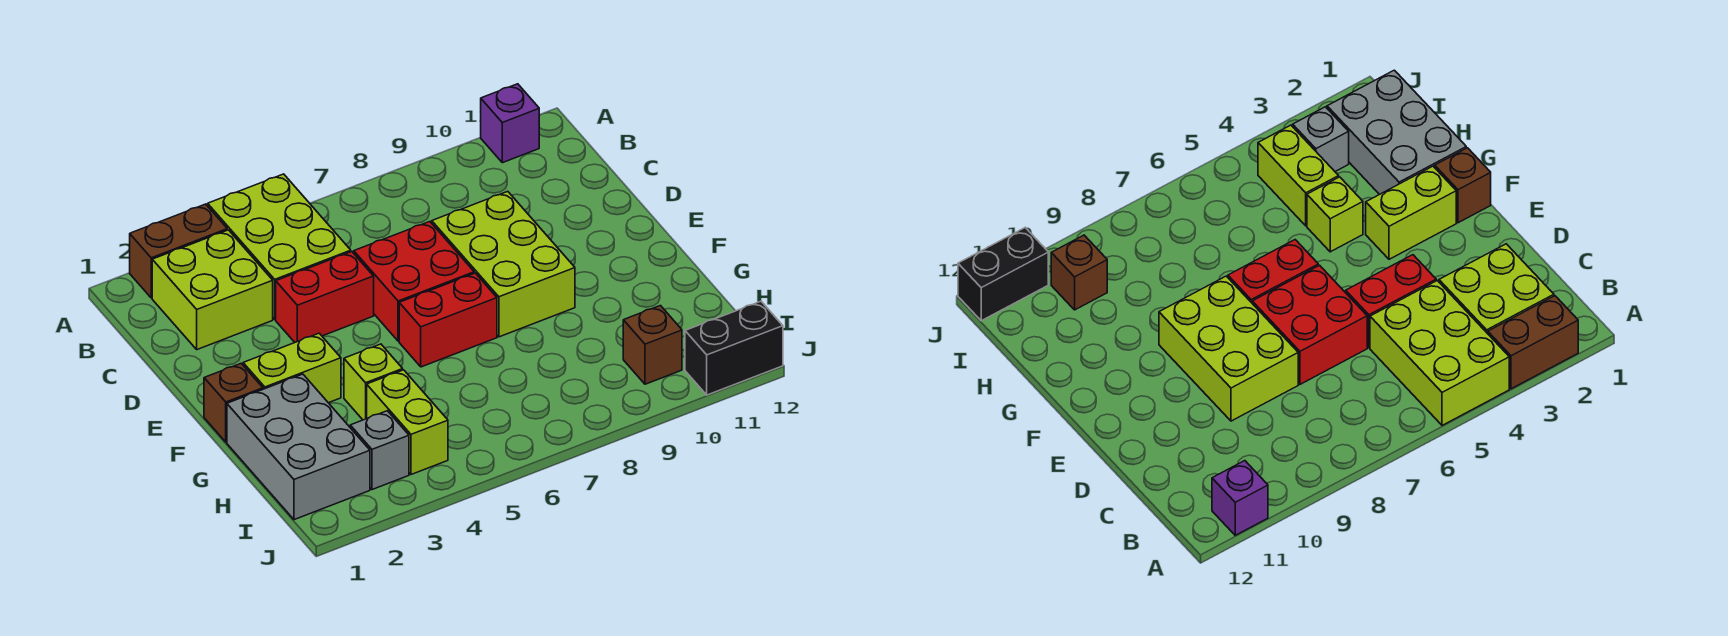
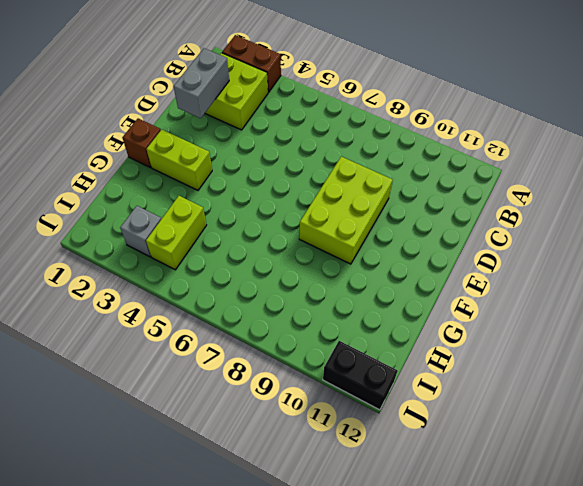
grey brick C2:D2 level 2 -> none
none -> lime brick A4:C5 level 1
none -> purple brick A11 level 1
none -> red brick D4:D5 level 1

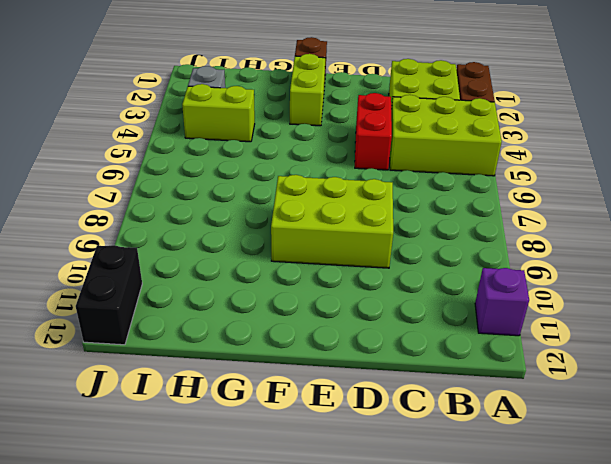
none -> red brick D6:E7 level 1
none -> red brick F6:F7 level 1
none -> grey brick G1:I2 level 1

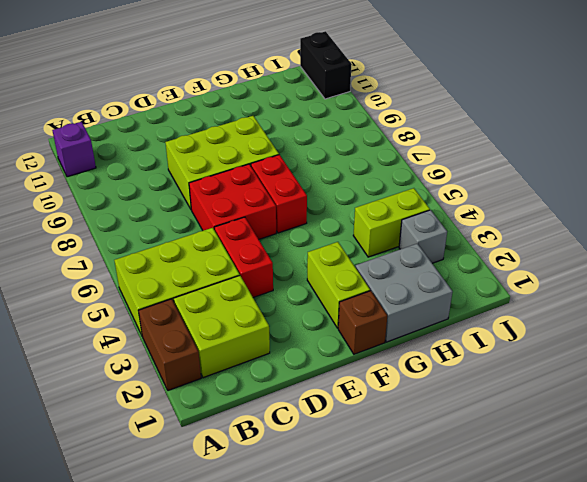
grey brick G1:H2 level 1 -> grey brick G1:I2 level 1
none -> lime brick G4 level 1
none -> brown brick I10 level 1

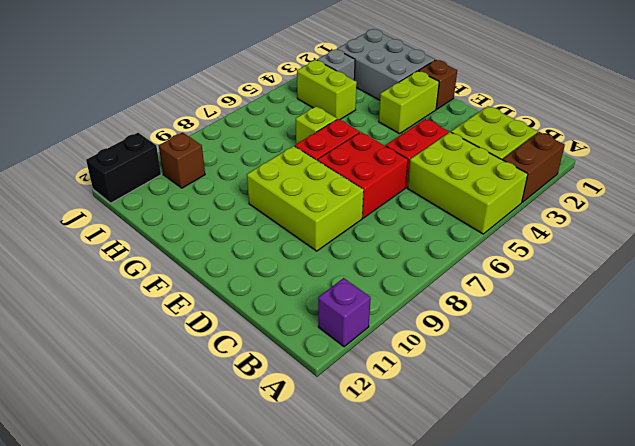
lime brick G6 level 1 -> lime brick G4 level 1

